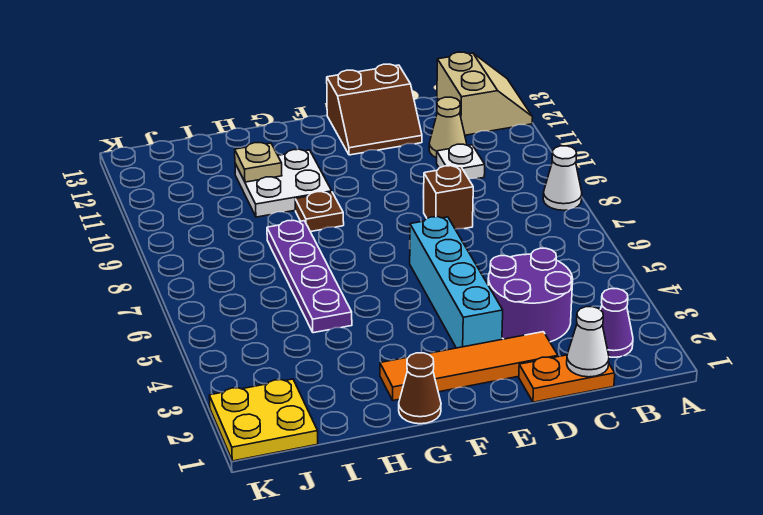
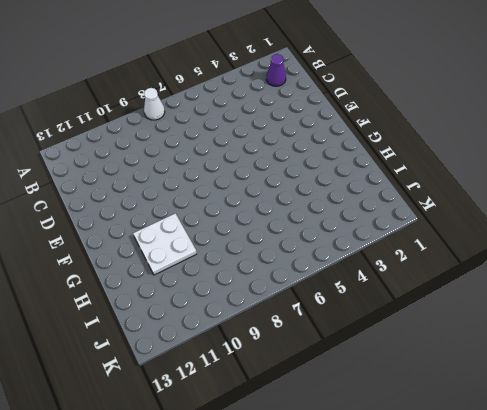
none -> tan slope A12:B13 level 1 top B
none -> orange plate C1:D1 level 1
none -> purple round brick C3:D4 level 1

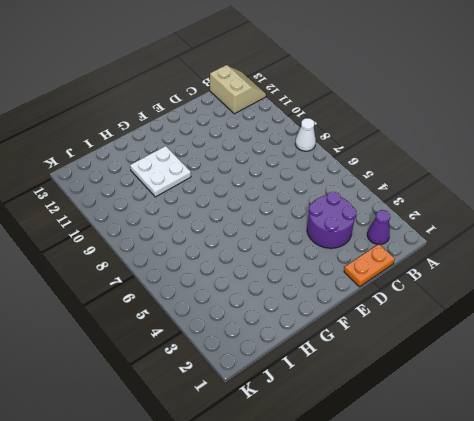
none -> white plate C10 level 1
none -> tan cone C11 level 1
none -> orange tile D2:G2 level 1

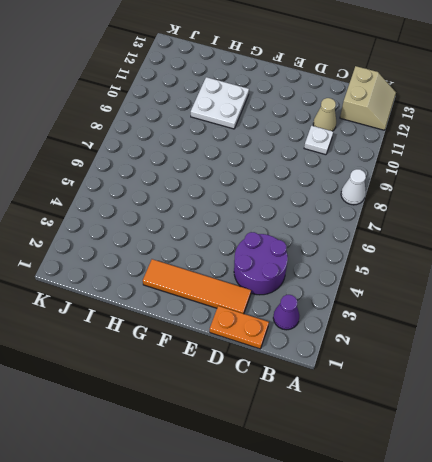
none -> brown brick D8 level 1
none -> brown slope D12:E13 level 1 top 13
none -> cyan brick E3:E6 level 1

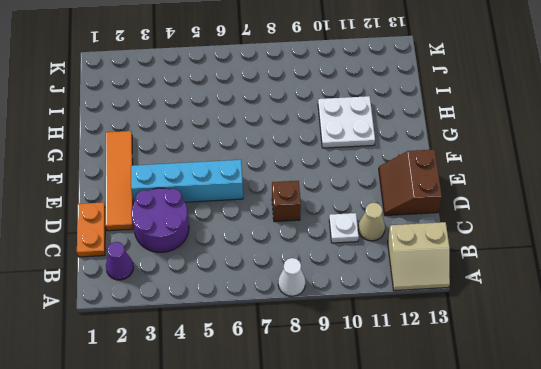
none -> brown cone G1 level 1
none -> brown plate G9 level 1
none -> purple plate H5:H8 level 1

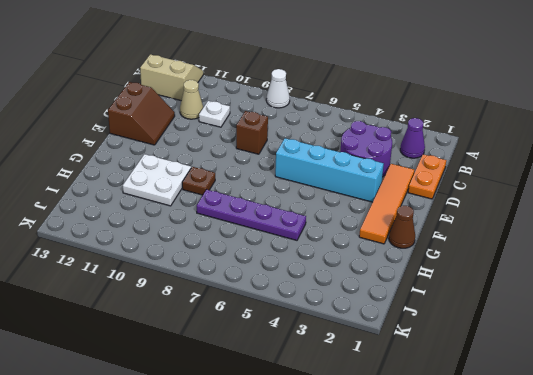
none -> yellow plate J1:K2 level 1
none -> white cone C1 level 2
none -> tan plate H11 level 2

